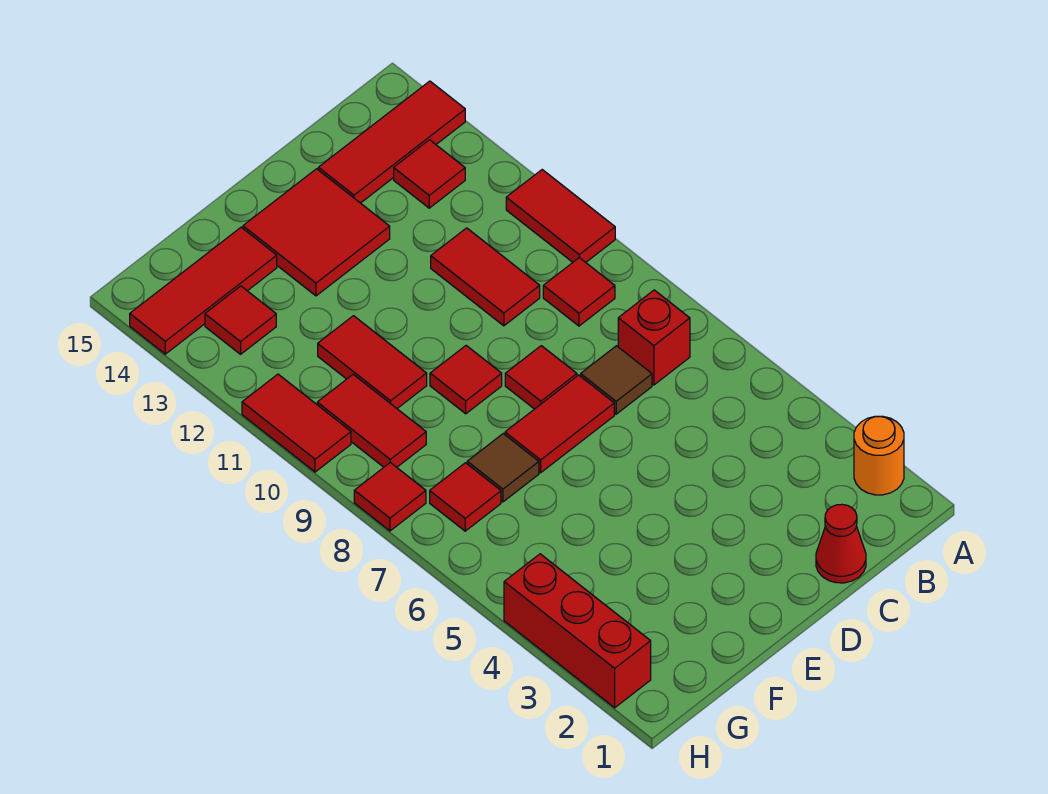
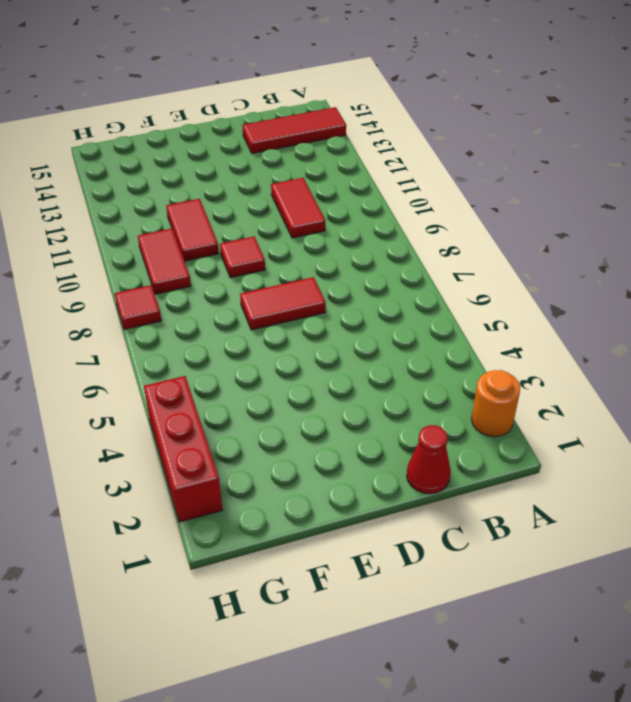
none -> red tile A10:A11 level 1
none -> red brick B7 level 1
none -> red tile B9 level 1

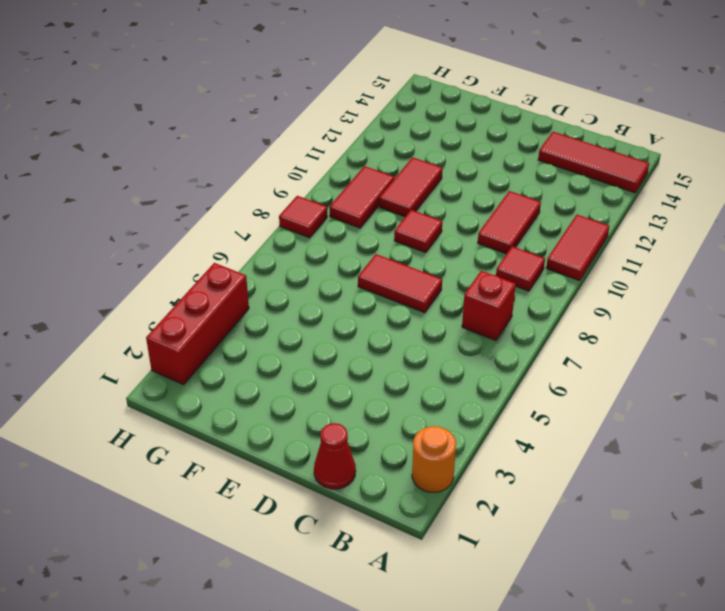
none -> red tile B13 level 1
none -> brown tile C7 level 1
none -> red tile D8 level 1

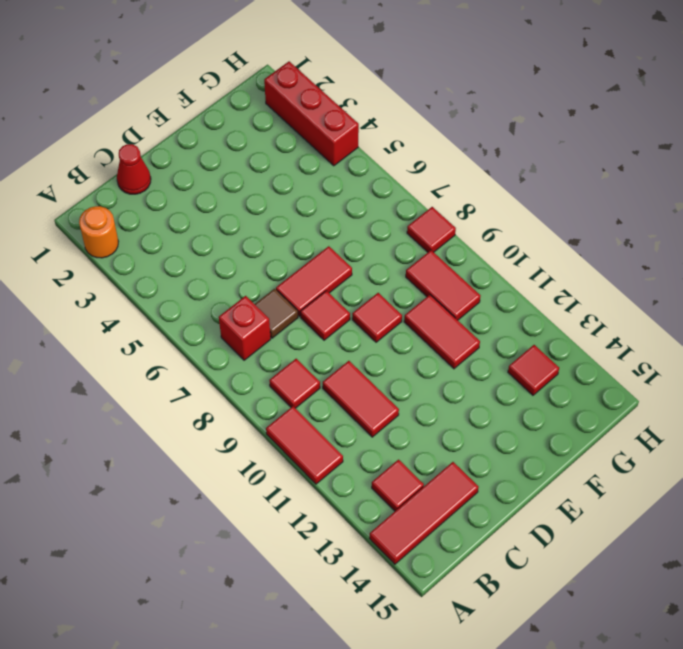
none -> red tile D13:E14 level 1
none -> brown tile F7 level 1
none -> red tile F14:H14 level 1

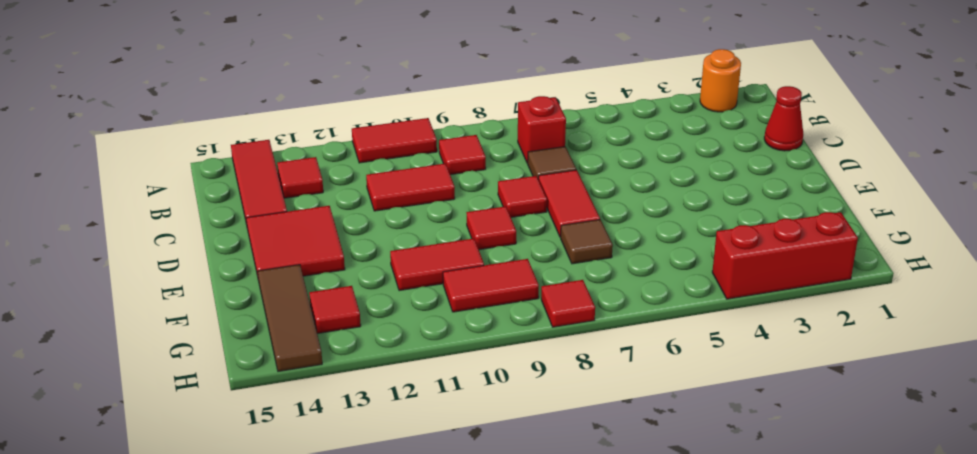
brown tile F14:H14 level 1 -> red tile F14:H14 level 1
none -> red tile G7 level 1
none -> red tile H10:H11 level 1

